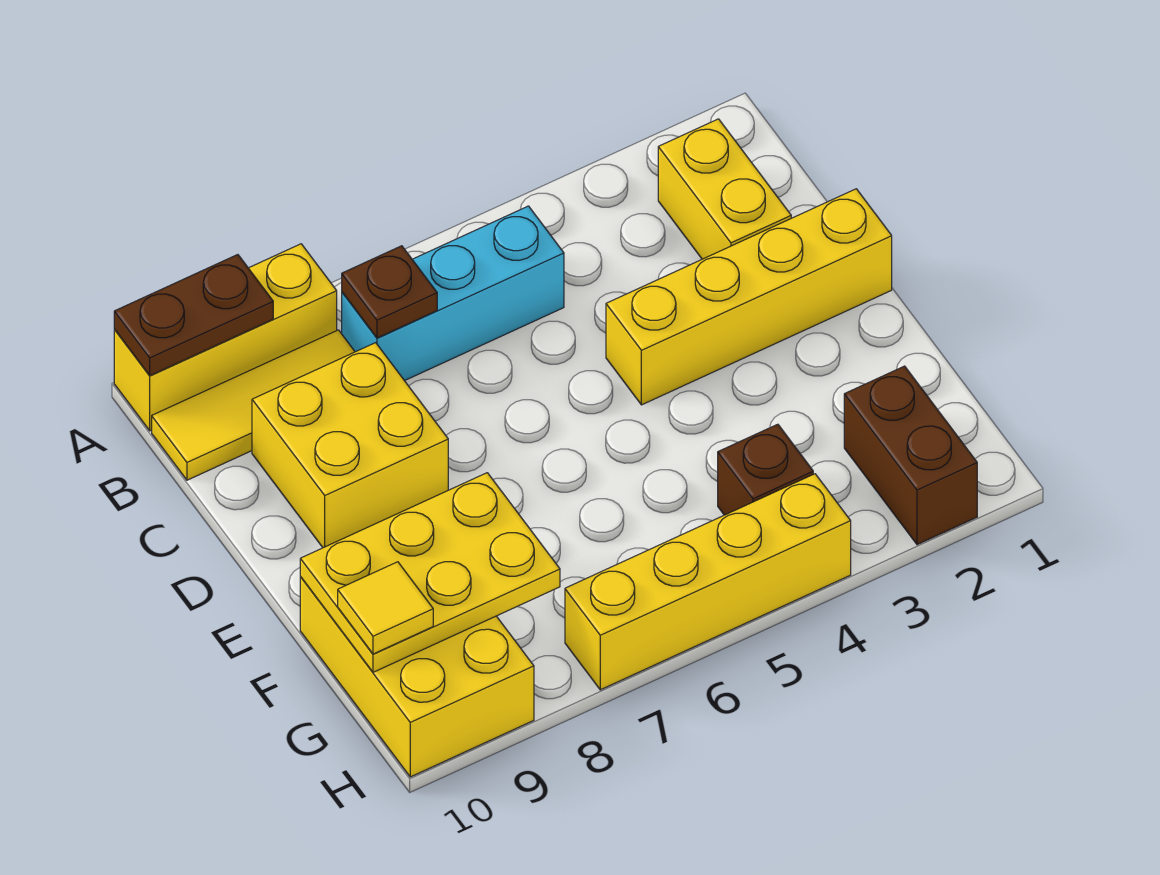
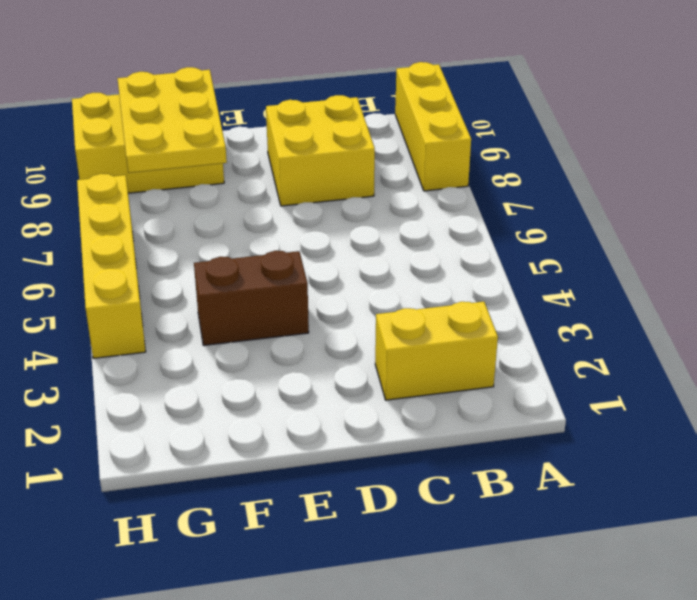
brown brick E4:F4 level 1 -> brown brick G2:H2 level 1
none -> cyan brick B5:B7 level 1
none -> yellow tile B8:B10 level 1
none -> yellow brick D1:D4 level 1

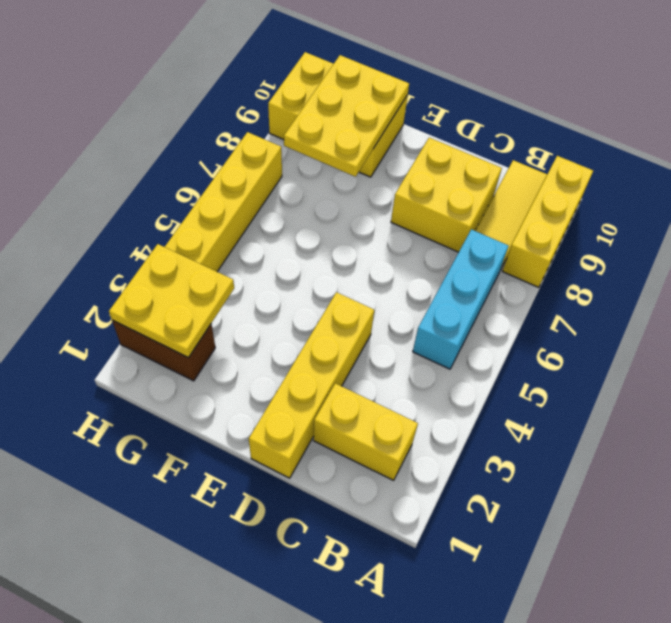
yellow plate G2:H3 level 2 -> none
none -> brown brick G4 level 1
none -> brown plate A9:A10 level 2
none -> brown plate B7 level 2

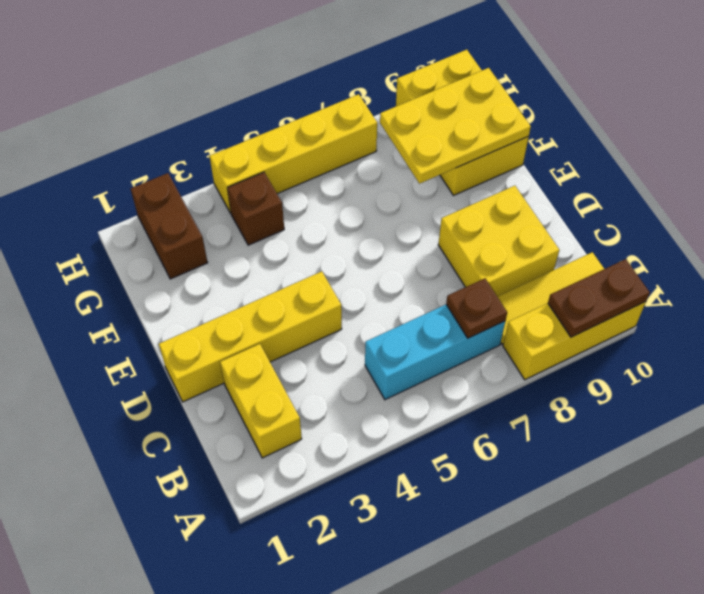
none -> yellow tile G10 level 3

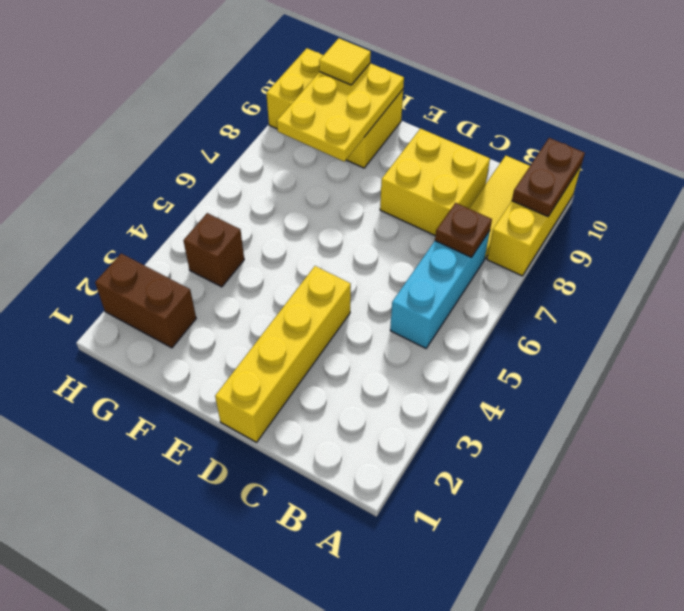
none -> yellow brick B2:C2 level 1
none -> yellow brick H4:H7 level 1

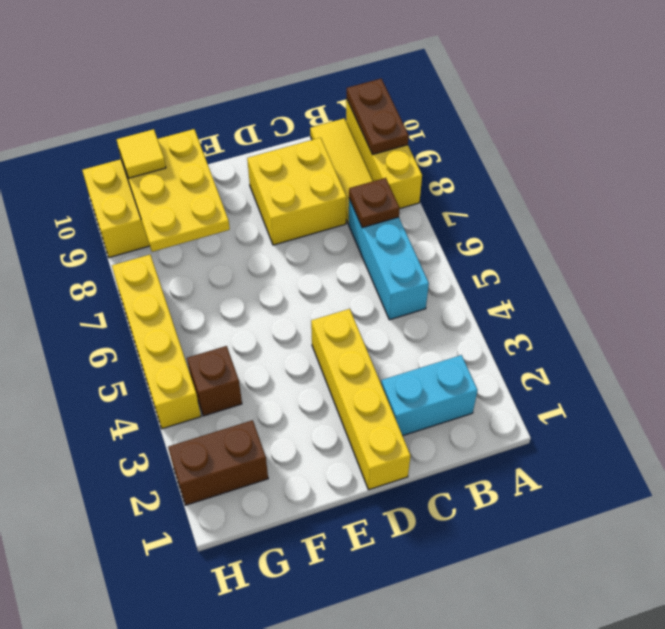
cyan brick B2:C2 level 1 -> yellow brick B2:C2 level 1

